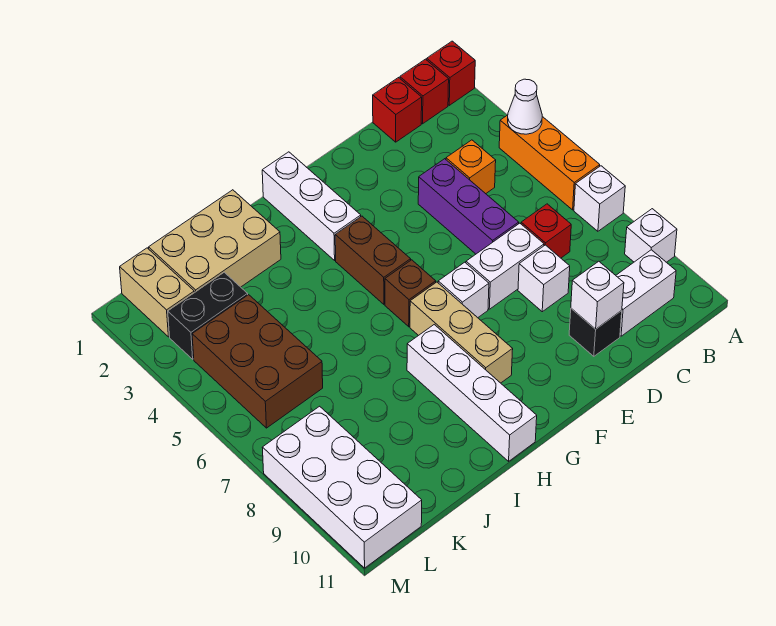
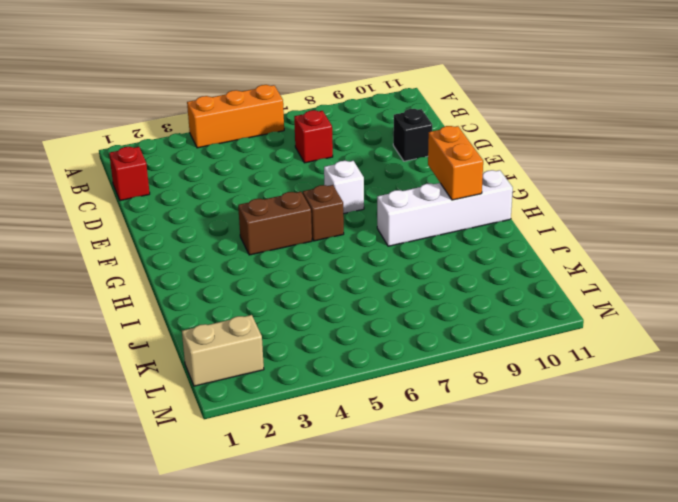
orange brick G10:H10 level 2 -> none
none -> red brick A1 level 1
none -> white brick A7 level 1
none -> white brick A9 level 1

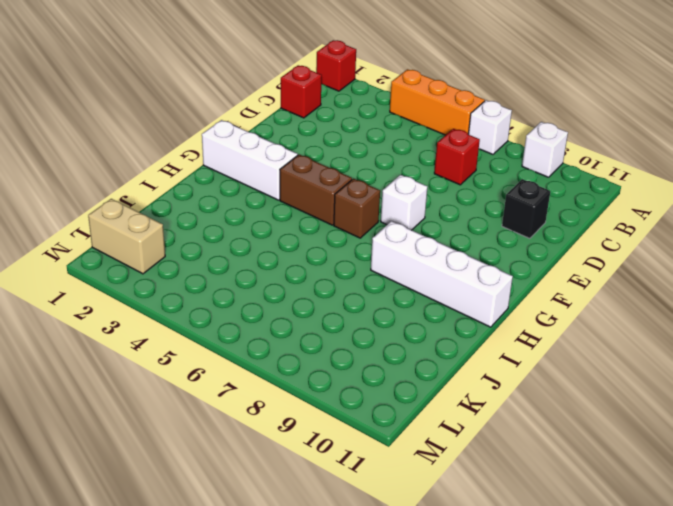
none -> red brick B1 level 1
none -> white brick B10:C10 level 1
none -> orange brick C4 level 1

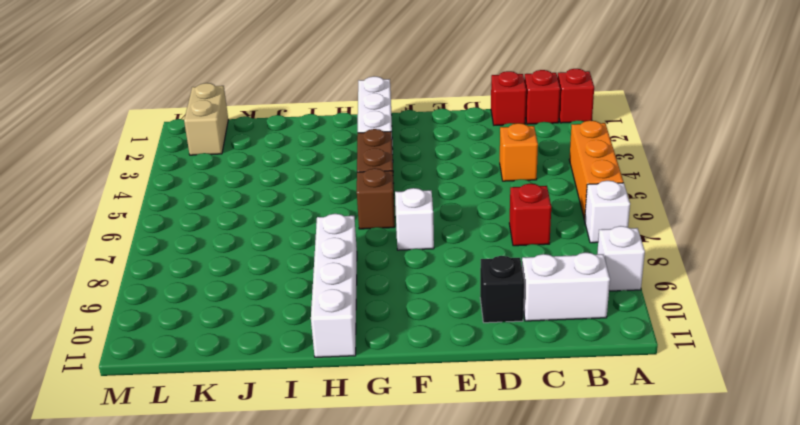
none -> purple brick D4:D6 level 1
none -> white brick D7:E7 level 1
none -> white brick D8 level 1

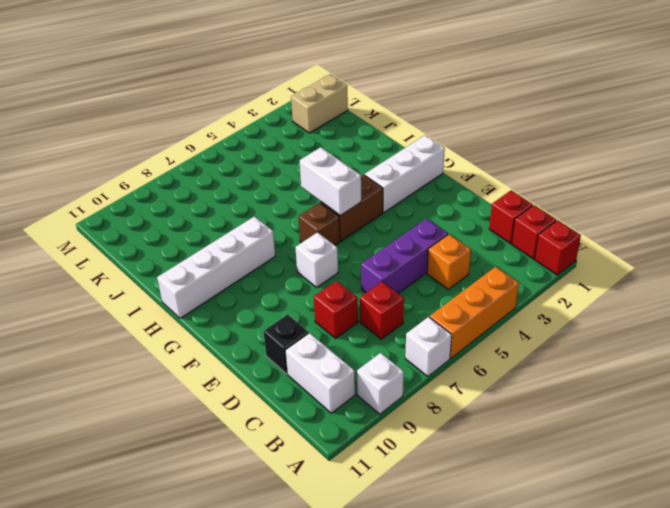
red brick D8 level 1 -> white brick D8 level 1
white brick G5:H5 level 2 -> white brick D7:E7 level 1
none -> tan brick G7:G9 level 1
none -> tan brick I1:K2 level 1
none -> black brick K3:L3 level 1

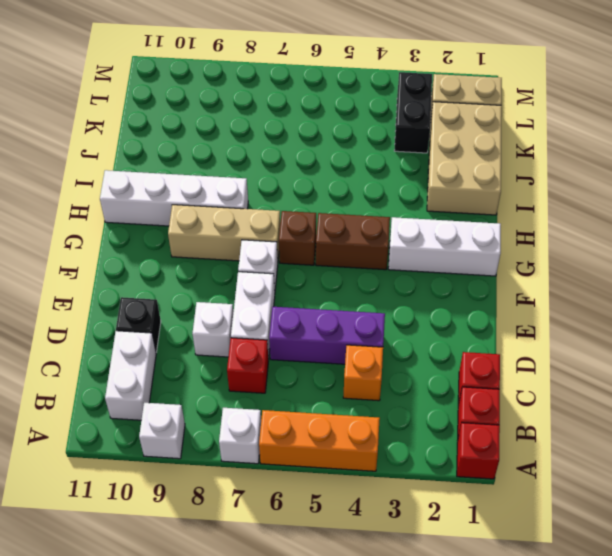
none -> brown brick K4:L6 level 1
none -> white brick L8:M11 level 1
none -> white cone A4 level 2

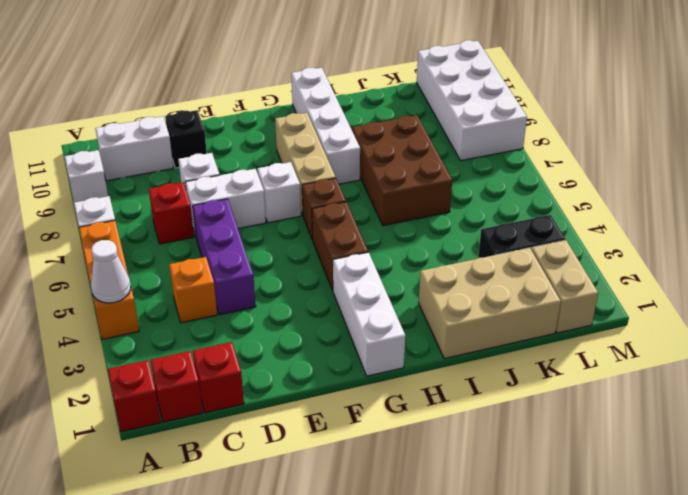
brown brick I6:J8 level 1 -> brown brick K4:L6 level 1
none -> white brick D10 level 2

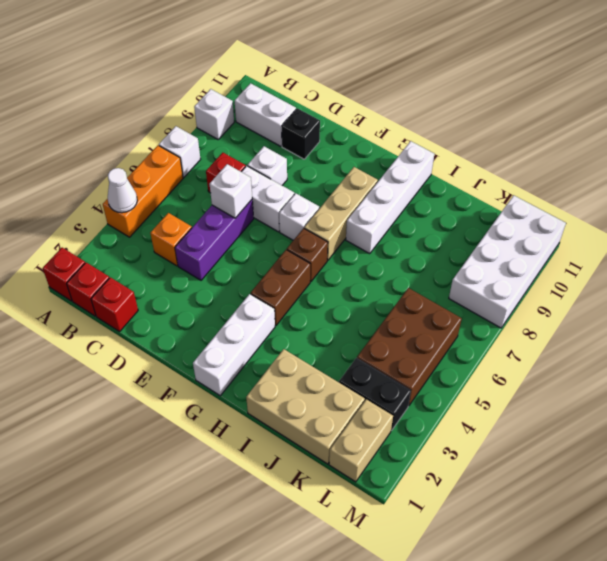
white brick D6 level 2 -> white brick D10 level 2

